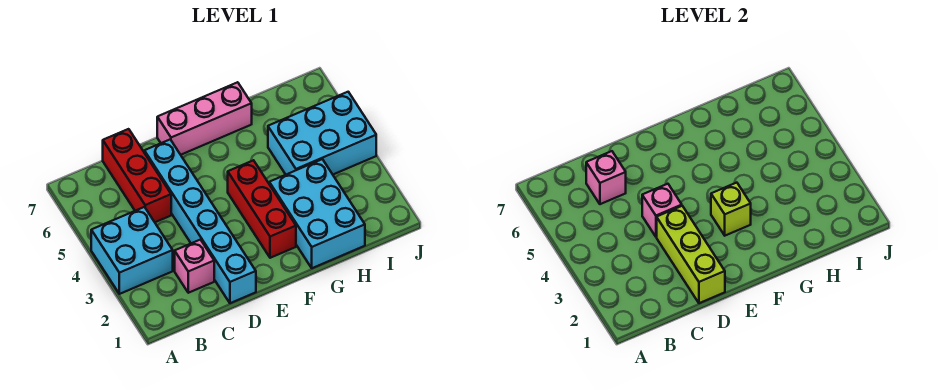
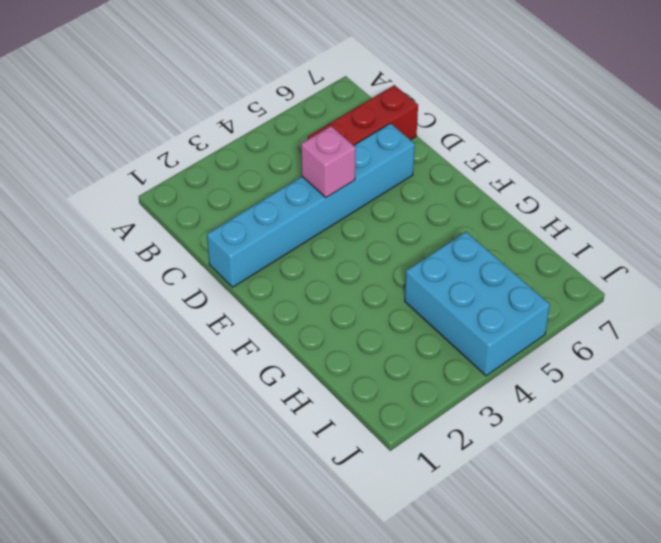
none -> cyan brick A3:B4 level 1
none -> pink brick C2 level 1
none -> pink brick E7:G7 level 1

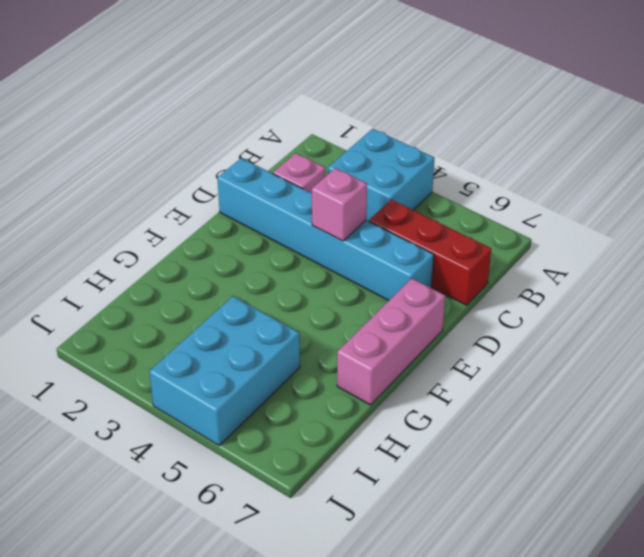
none -> red brick F2:F4 level 1
none -> cyan brick G1:H3 level 1
none -> pink brick C6 level 2

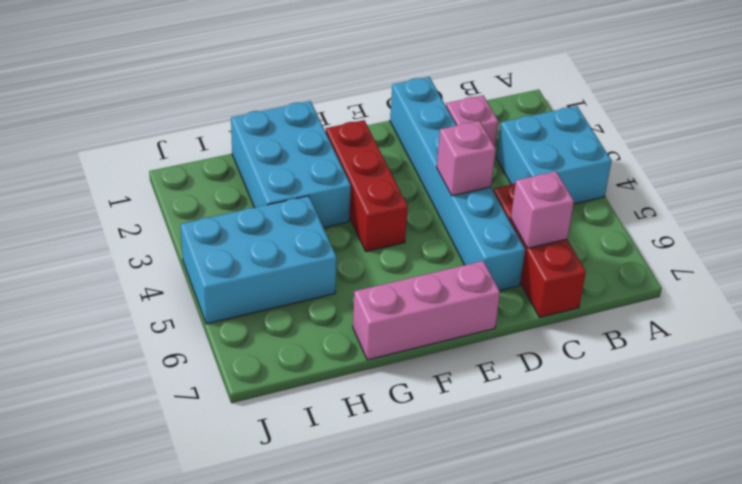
none -> lime brick D1:D3 level 2
none -> lime brick F3 level 2

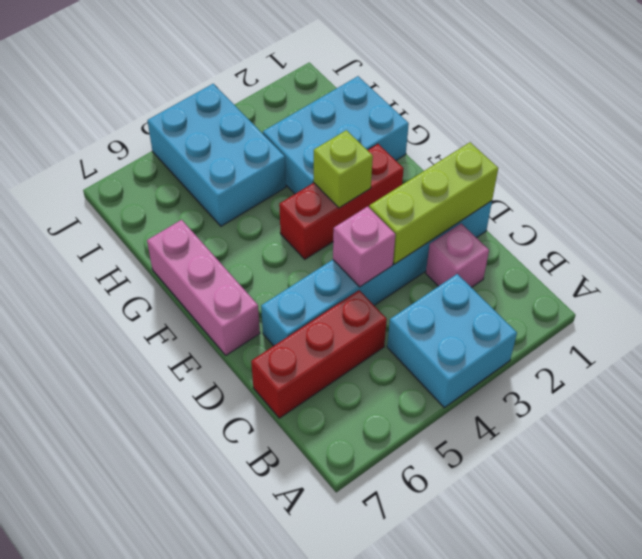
none -> pink brick C6 level 2

